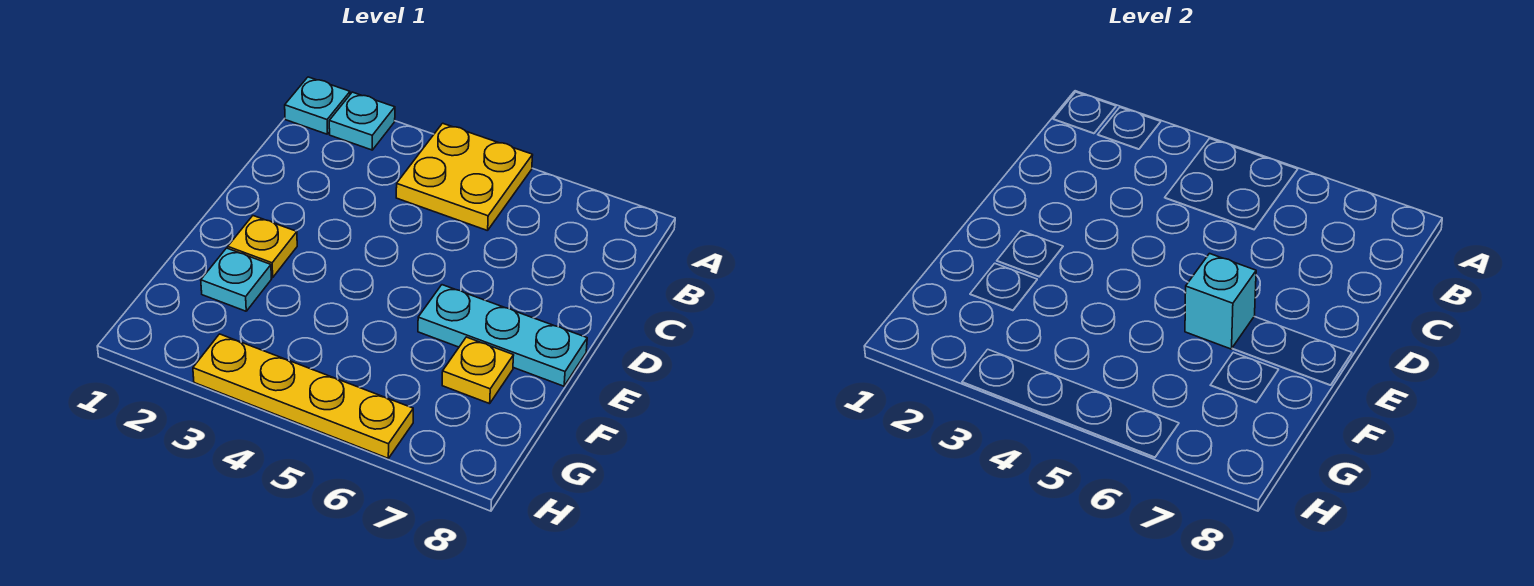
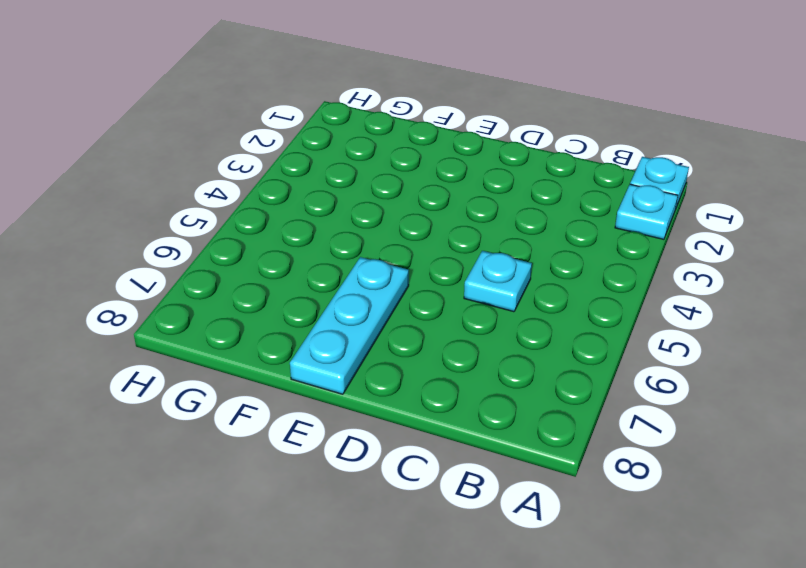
cyan plate C5 level 1 -> cyan plate F2 level 1
none -> yellow plate A4:B5 level 1
none -> yellow plate E2 level 1

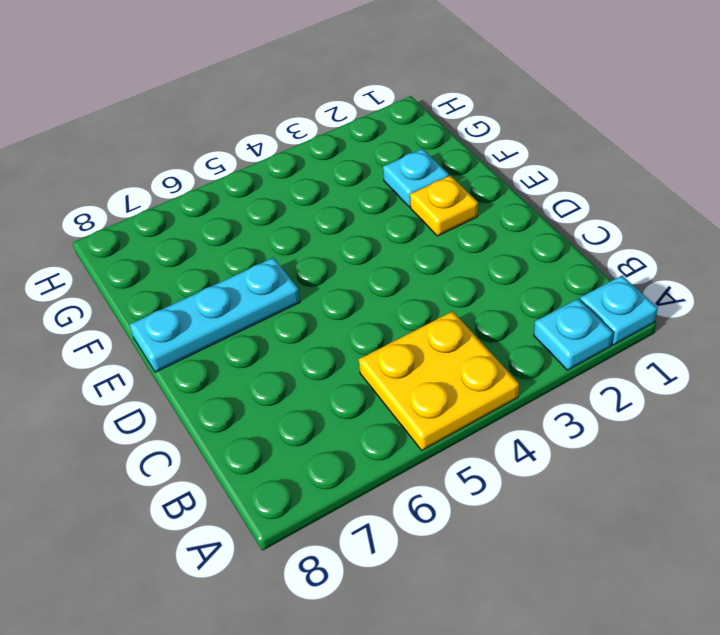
none -> yellow plate F7 level 1
none -> yellow plate H3:H6 level 1

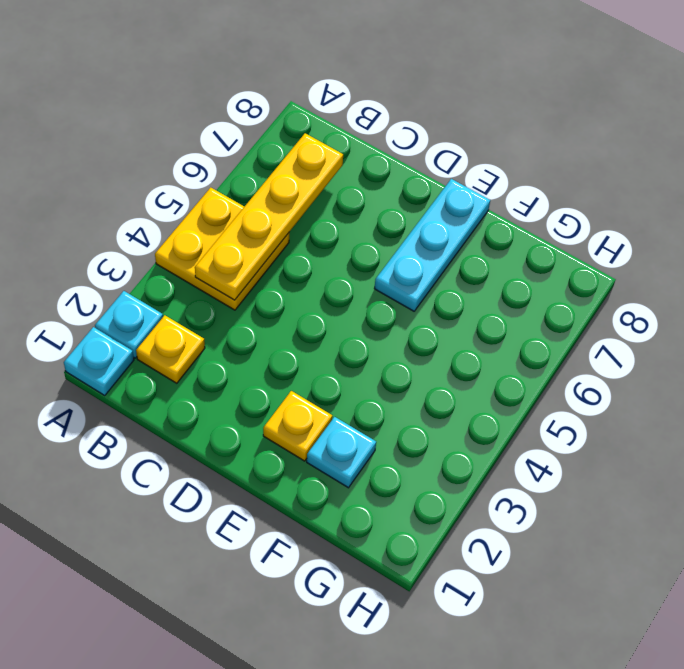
yellow plate B2 level 1 -> yellow plate F7 level 1
yellow plate B4:B7 level 2 -> yellow plate H3:H6 level 1
none -> cyan brick E6 level 2

